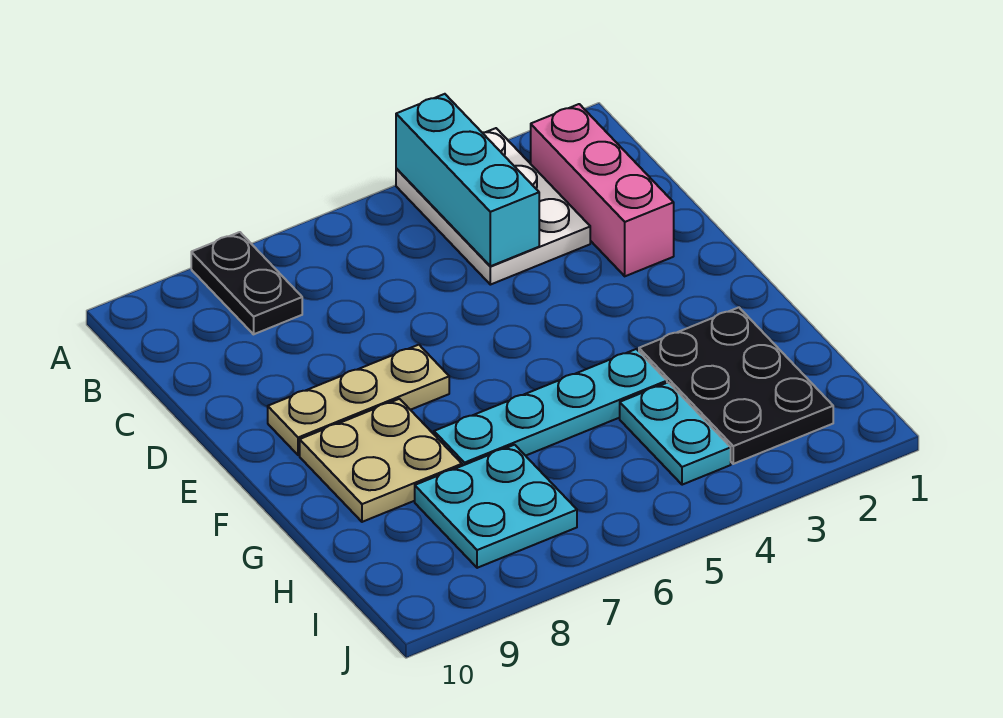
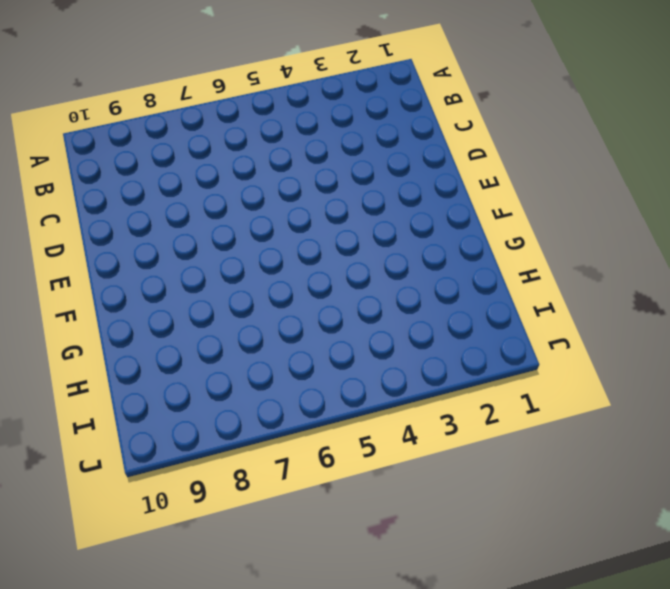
none -> white plate A3:C4 level 1
none -> black plate A8:B8 level 1

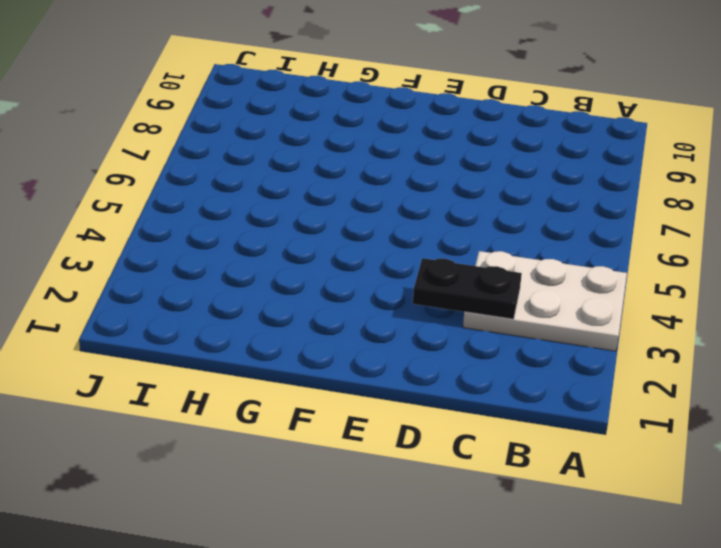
black plate C3:D3 level 2 -> black plate A8:B8 level 1
none -> pink brick B2:D2 level 1
none -> tan plate E7:E9 level 1

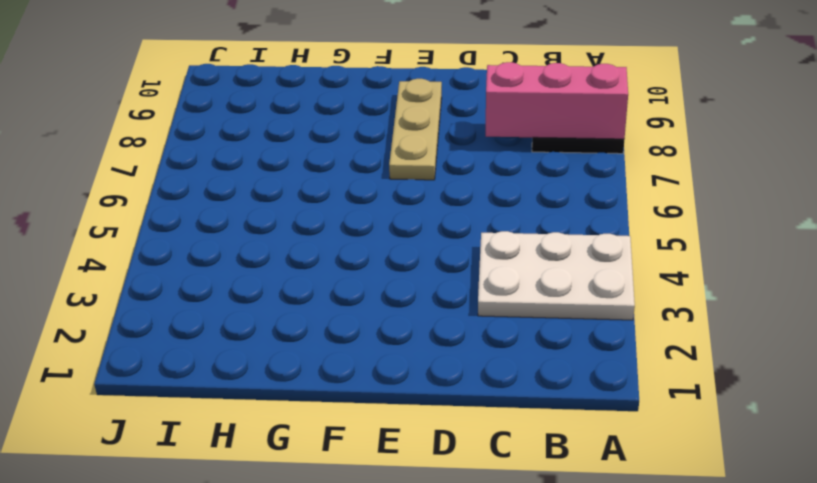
pink brick A8:C8 level 2 -> pink brick B2:D2 level 1
none -> tan plate F8:G9 level 1
none -> black plate G2:I3 level 1

